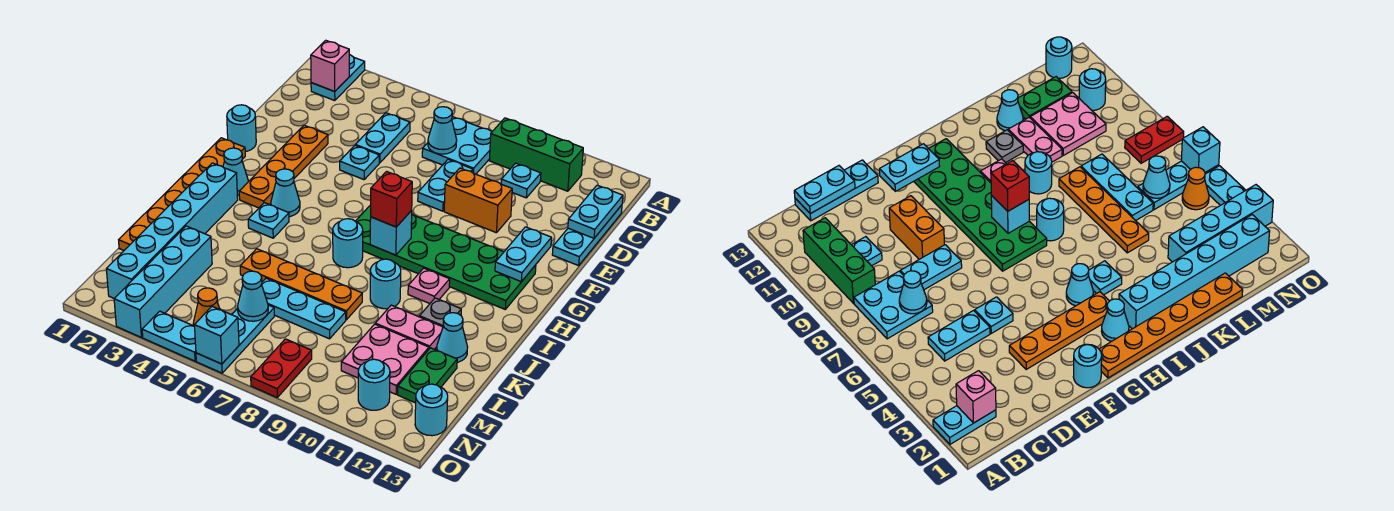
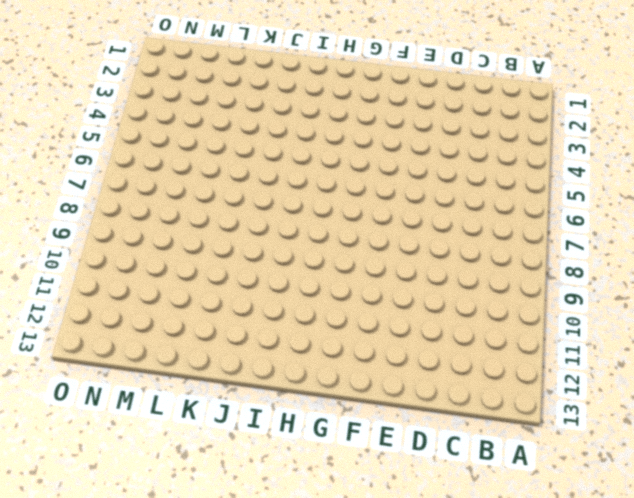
none -> cyan plate A2:B2 level 1
none -> cyan plate B7:C8 level 1
none -> green brick B9:B11 level 1
none -> cyan plate C5:D5 level 1

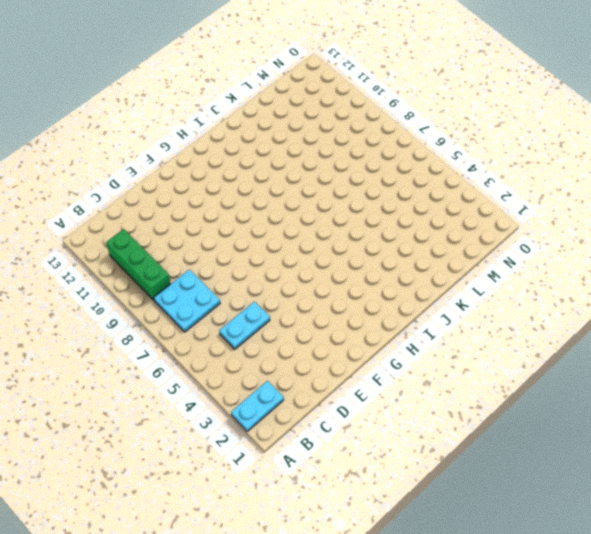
none -> cyan plate C10 level 1
none -> cyan plate C13:E13 level 1
none -> cyan plate D8:E8 level 1
none -> orange plate E3:H3 level 1

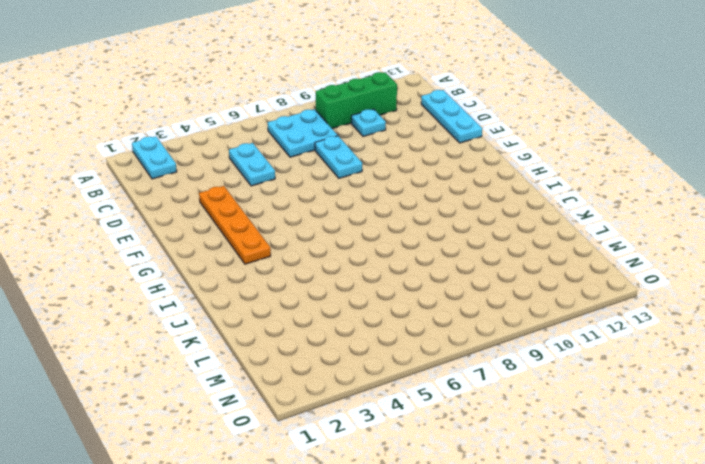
none -> cyan plate E5 level 1
none -> orange brick E9:E10 level 1
none -> cyan round brick F1 level 1
none -> orange plate G1:L1 level 1

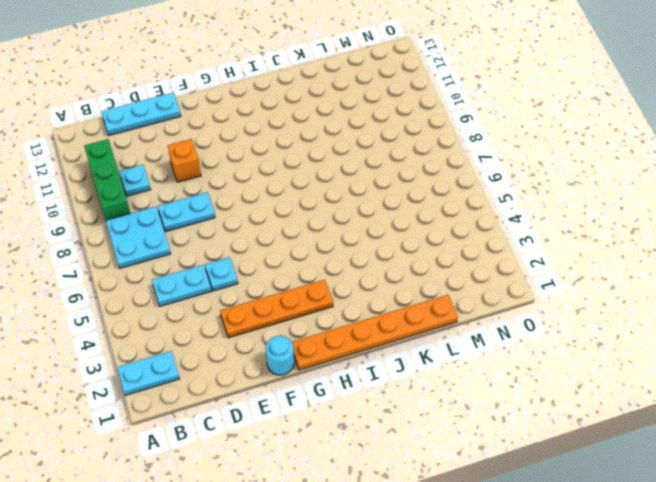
orange brick E10 level 1 -> orange brick E9:E10 level 1
none -> green plate G7:H12 level 1
none -> cyan cone H2 level 1
none -> cyan cone H4 level 1
none -> cyan brick I2:N2 level 1

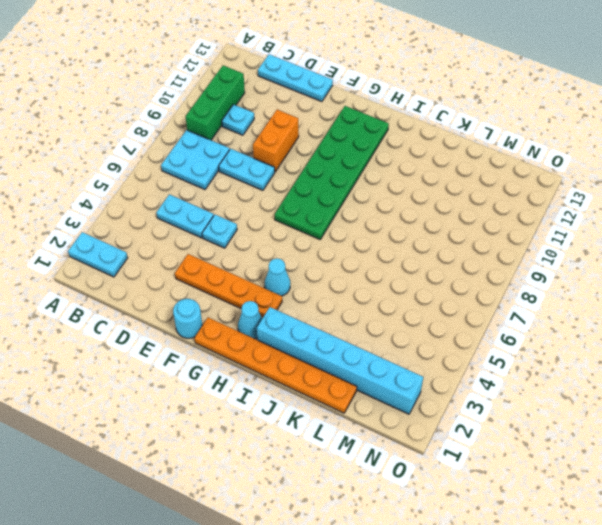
none -> cyan plate I4 level 1
none -> cyan round brick I7 level 1
none -> pink plate I10 level 1
none -> cyan round brick J9 level 1

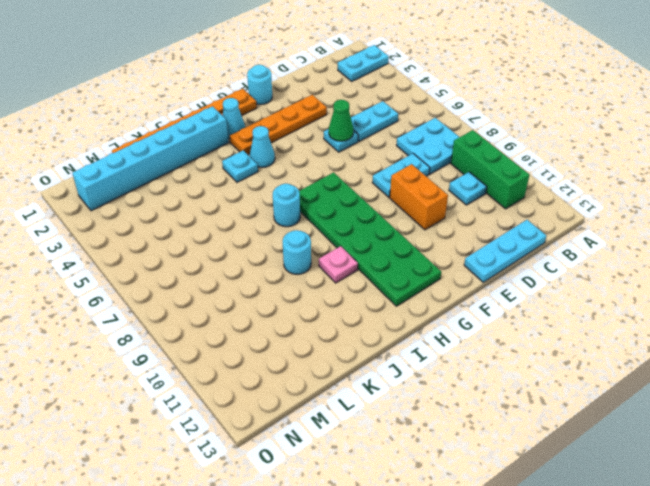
green cone E5 level 2 -> none
none -> grey plate J11 level 1
none -> orange plate K5:K8 level 1
none -> pink plate K10:K11 level 1
none -> cyan cone K12 level 1

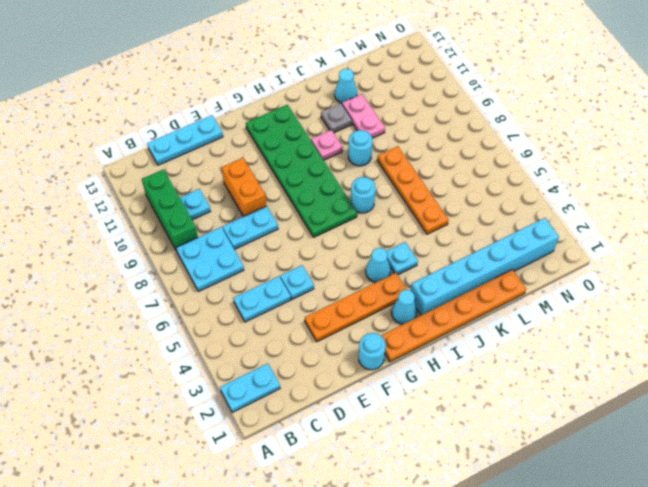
none -> cyan brick L3:O3 level 1
none -> cyan plate L6:L8 level 1
none -> pink plate L10:M11 level 1
none -> green plate L12:M12 level 1

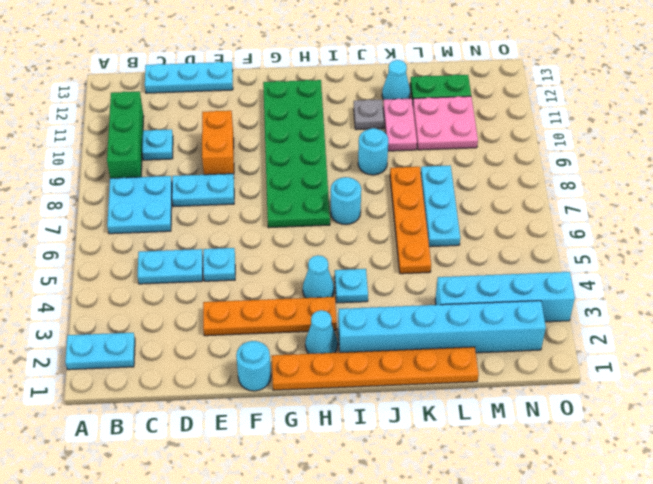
none -> pink plate I10 level 1
none -> cyan plate M6:O6 level 1
none -> orange cone N5 level 1
none -> red plate N8:O8 level 1

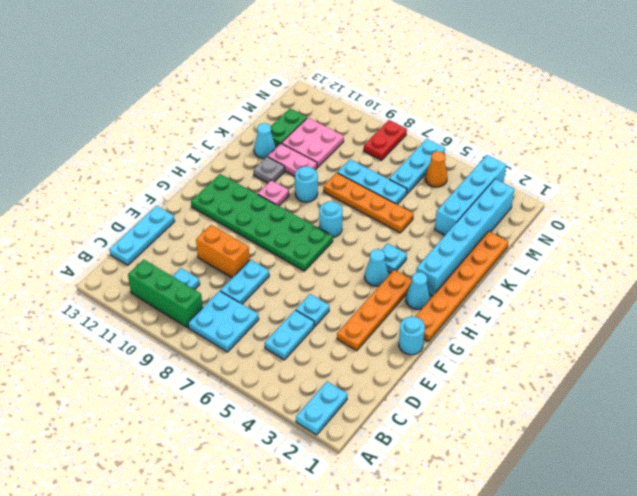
none -> cyan round brick N11 level 1
none -> cyan round brick N13 level 1
none -> cyan plate O4:O5 level 1
none -> pink brick B2 level 2

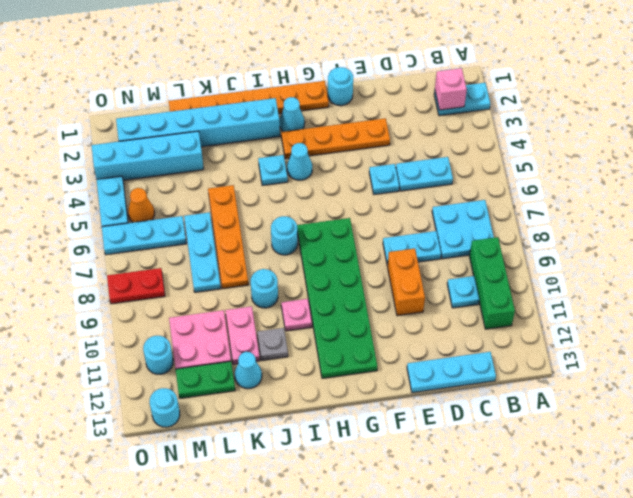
none -> cyan cone C7 level 2
none -> cyan plate C13:D13 level 2
none -> cyan plate F12:G12 level 2
none -> cyan brick H8 level 2

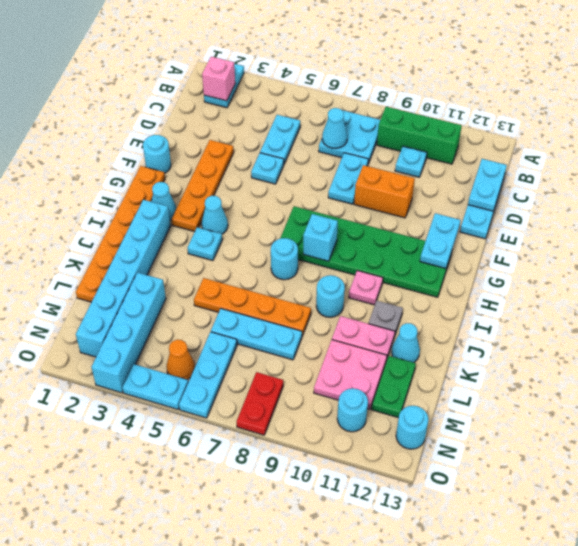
none -> cyan cone M6 level 2
none -> cyan brick O6 level 2
none -> red brick H8 level 3

